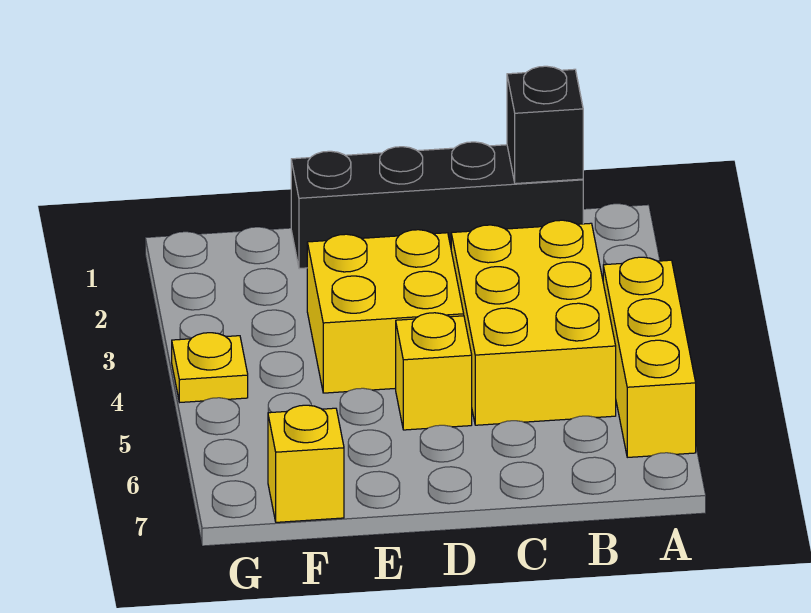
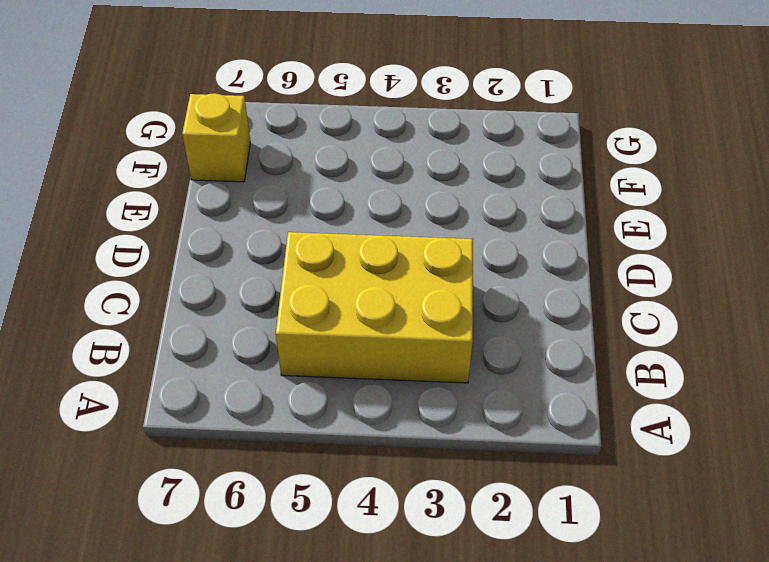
none -> yellow brick A4:A6 level 1
none -> black brick B1:E1 level 1

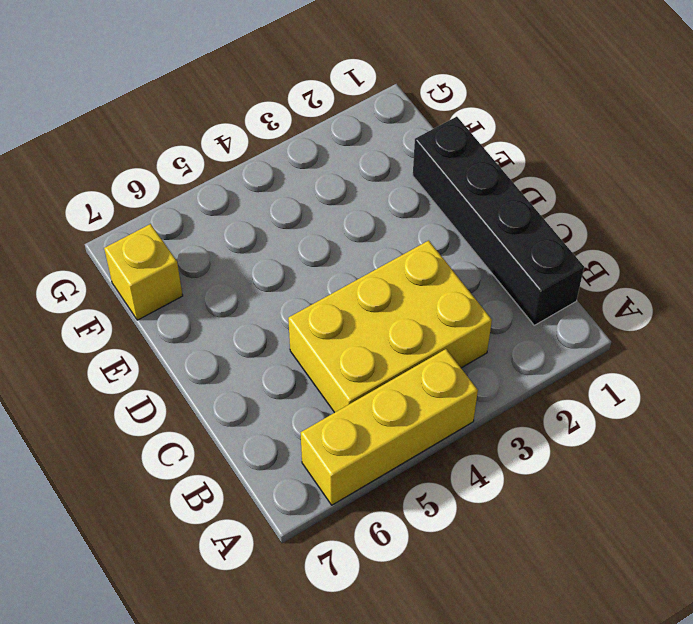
none -> yellow brick D3:E4 level 1
none -> yellow brick D5 level 1

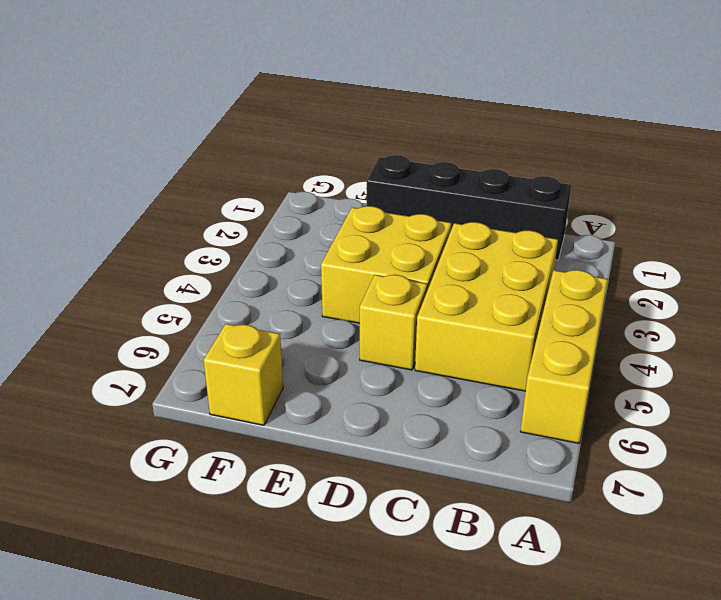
none -> yellow plate G4 level 1
none -> black brick B1 level 2

